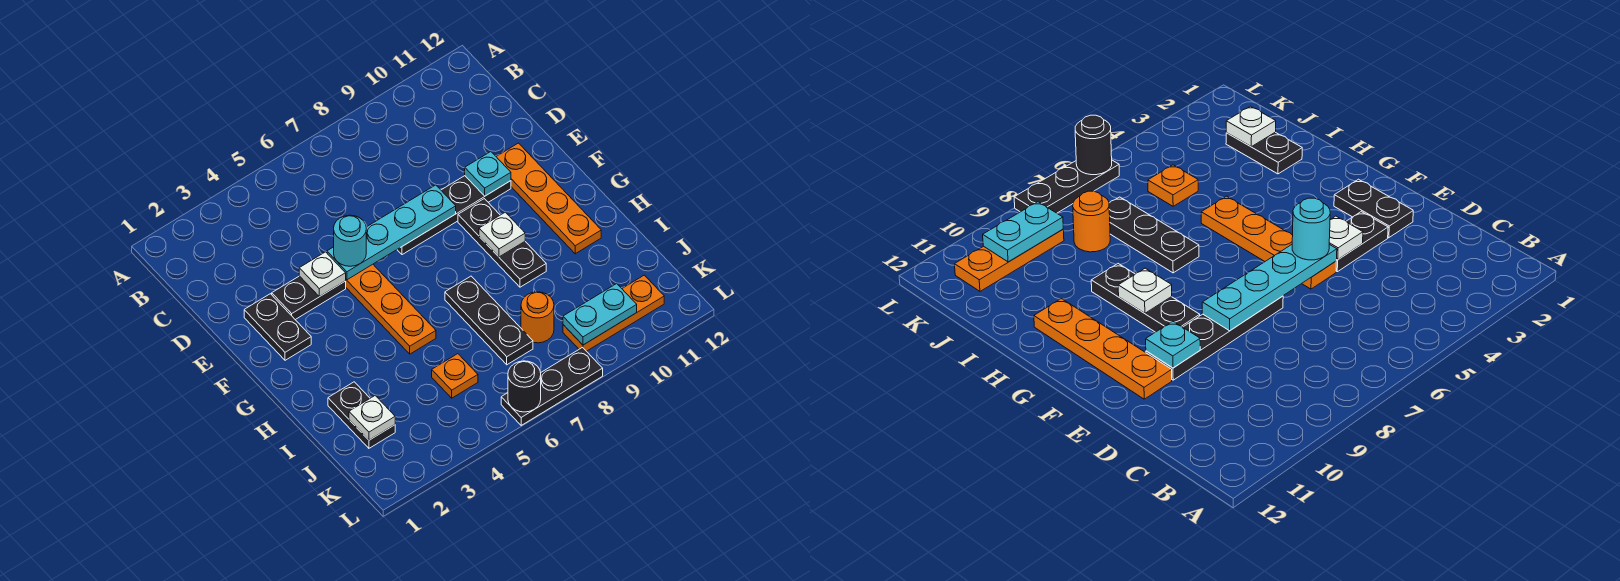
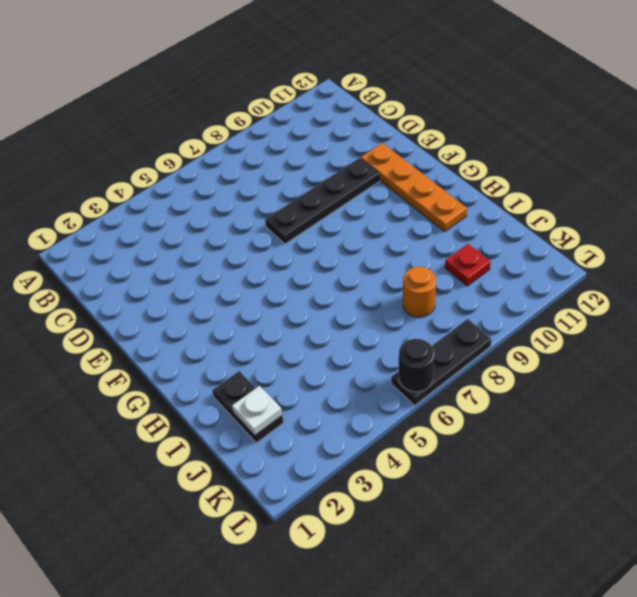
red plate J10 level 1 -> none
none -> black plate E2:F2 level 1
none -> black plate E3:E4 level 1
none -> orange plate E5:H5 level 1

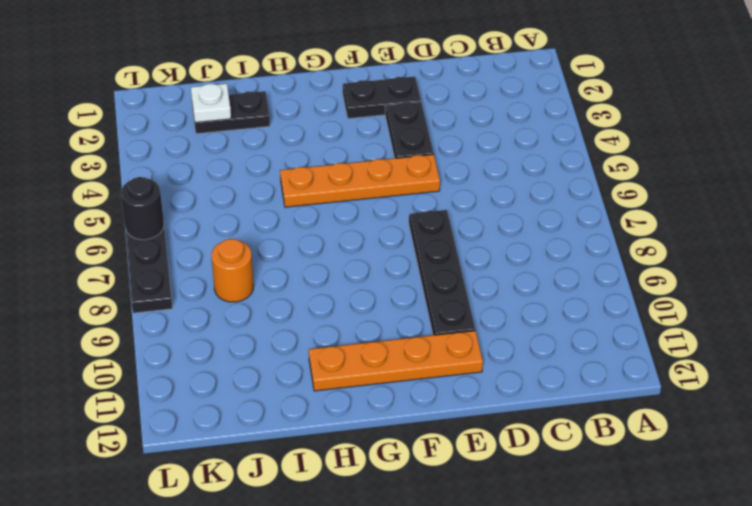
none -> black plate F9:H9 level 1
none -> black plate H7:J7 level 1
none -> orange plate J5 level 1

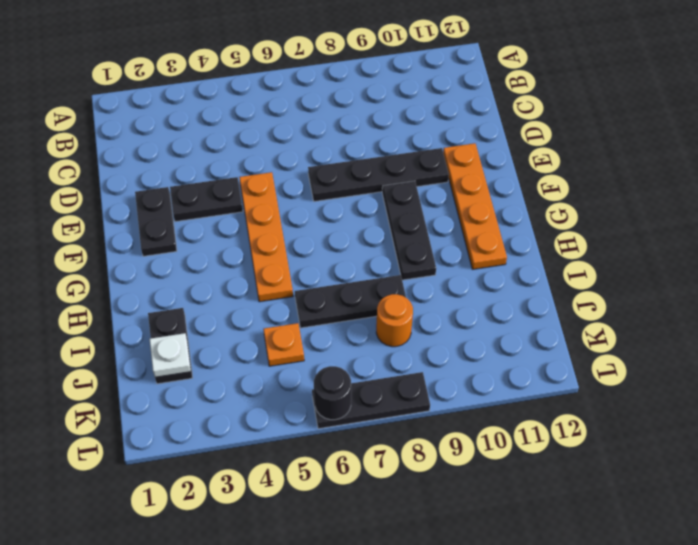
black plate I6:I8 level 1 -> black plate H7:J7 level 1
none -> orange plate K9:K11 level 1
none -> white plate E4 level 2
none -> cyan plate E5:E8 level 2

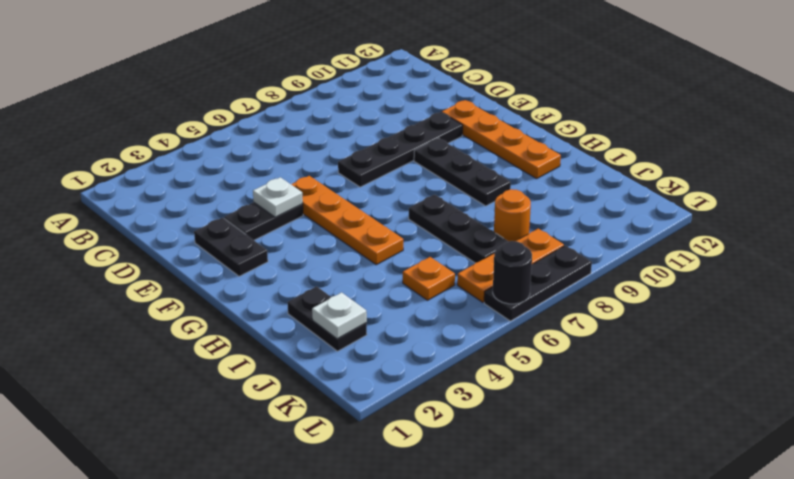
orange plate K6:K8 level 1 -> orange plate K9:K11 level 1
none -> cyan plate E5:E8 level 2
none -> cyan plate E10 level 2
none -> white plate G9 level 2

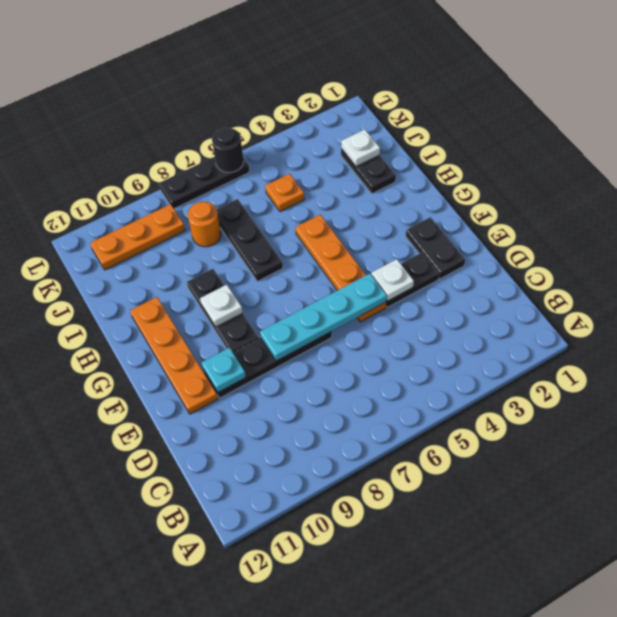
none -> cyan plate K9:K10 level 2
none -> cyan round brick E5 level 3

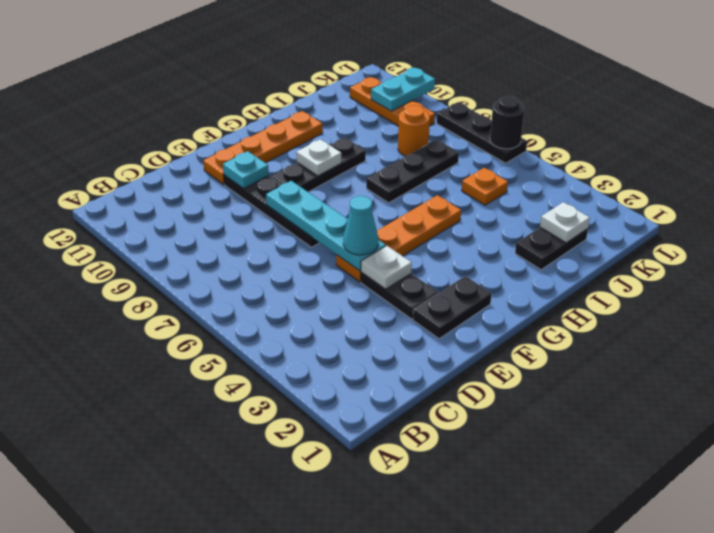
cyan cone E5 level 3 -> cyan round brick E5 level 3
cyan plate K10:L10 level 2 -> cyan plate K9:K10 level 2

